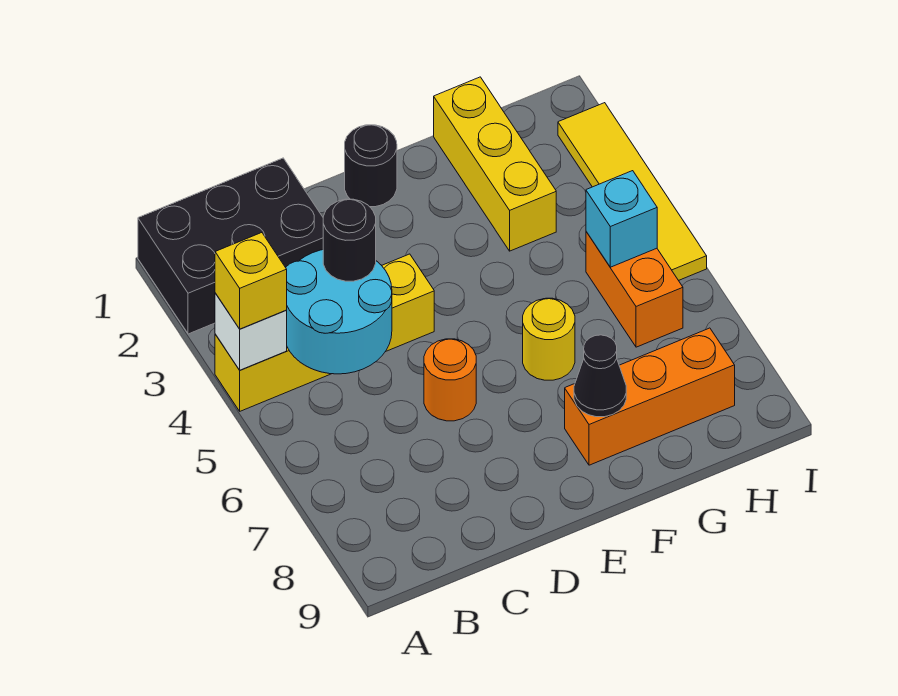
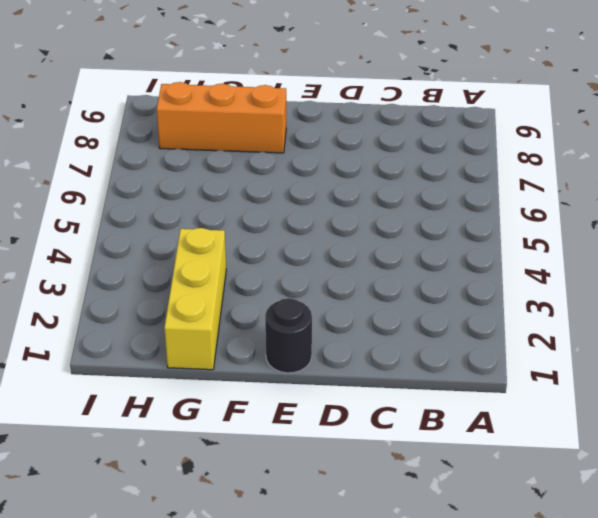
none -> black brick A1:C2 level 1
none -> yellow brick A4:D4 level 1
none -> orange round brick D6 level 1

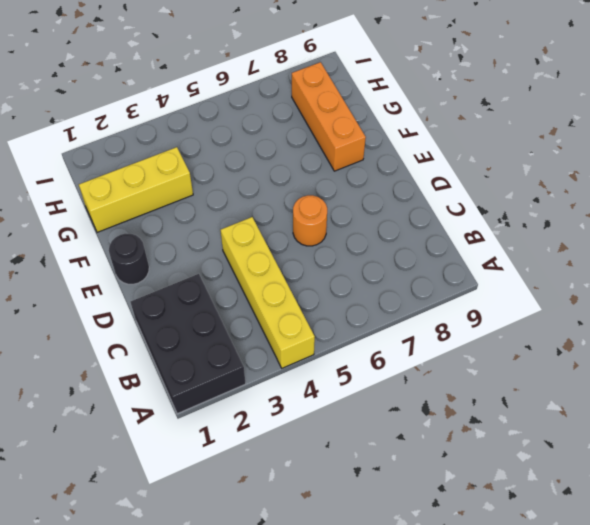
none -> yellow round brick F6 level 1
none -> orange brick H5:H6 level 1
none -> yellow tile I2:I5 level 1

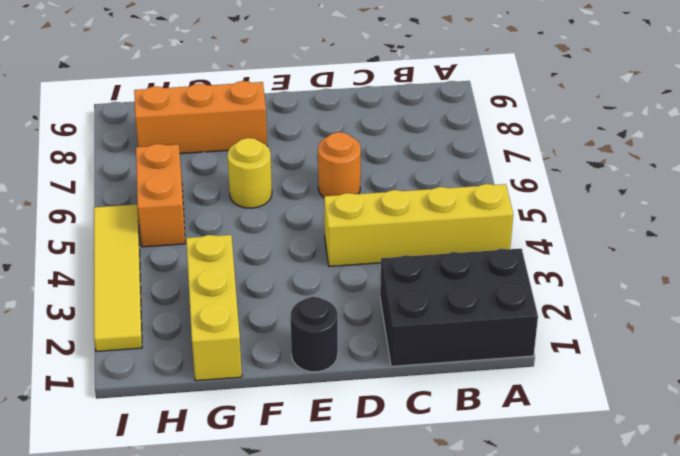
none -> white brick A4 level 2
none -> cyan round brick B4:C5 level 2
none -> black cone F8 level 2

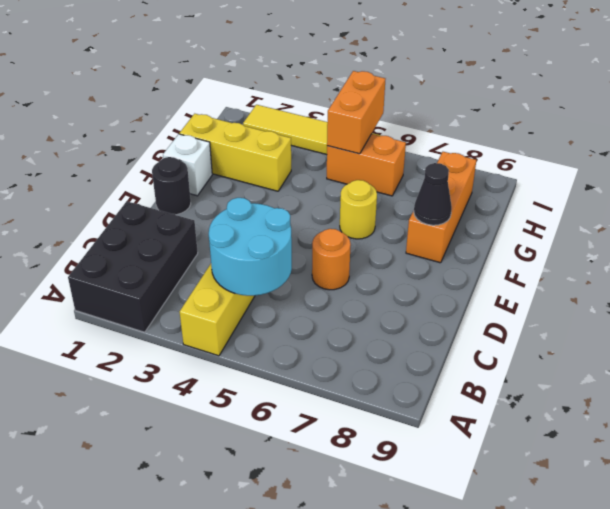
white brick F1 level 1 -> white brick A4 level 2
orange brick H5:I5 level 2 -> cyan brick H5 level 2
none -> yellow brick A4 level 3
none -> black round brick C4 level 3

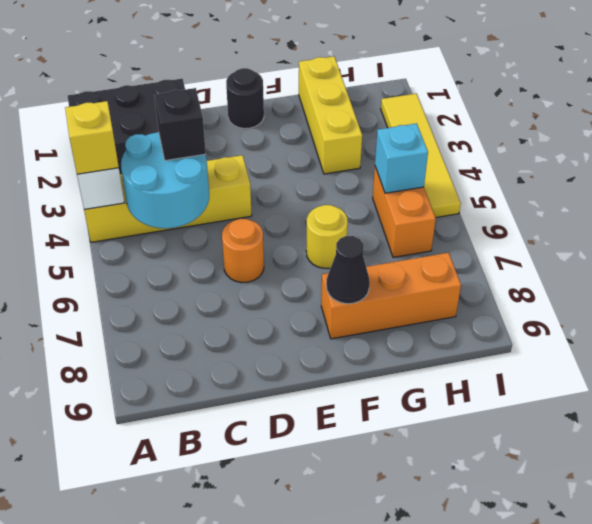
black brick C4 level 3 -> black round brick C4 level 3

